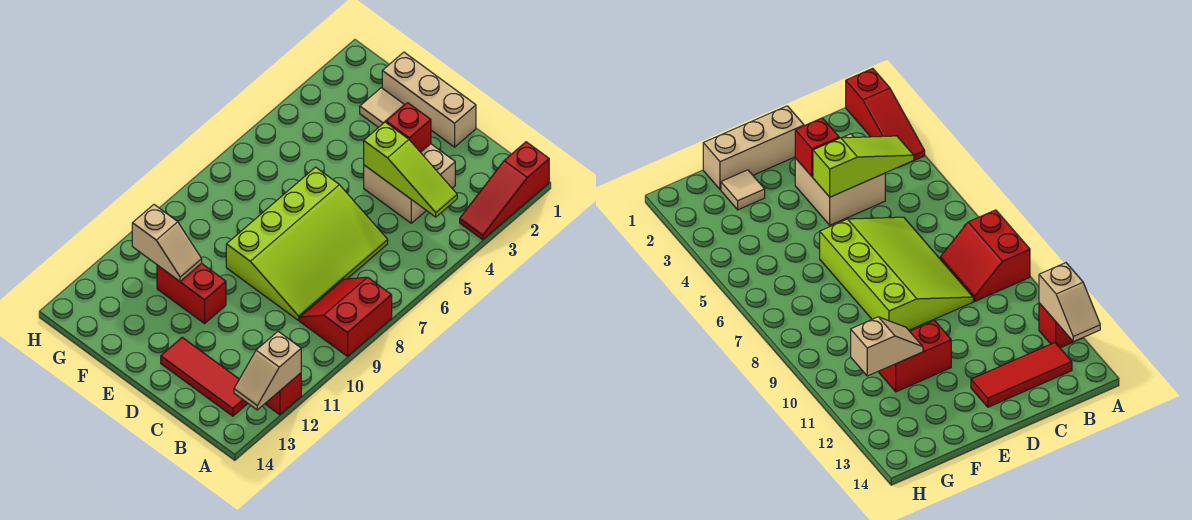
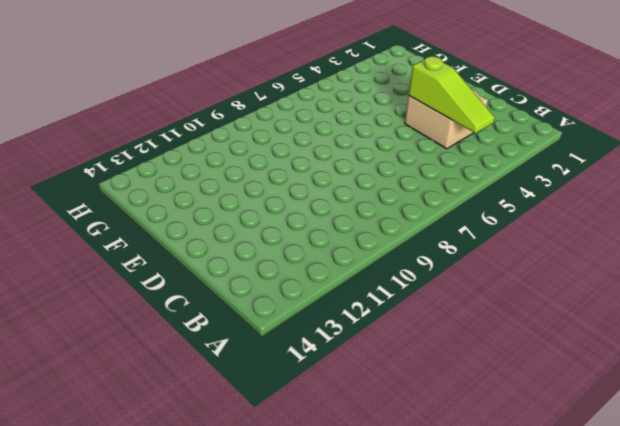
none -> red slope A1:A3 level 1 top 1
none -> red slope A8:B9 level 1 top A
none -> red brick A12 level 1

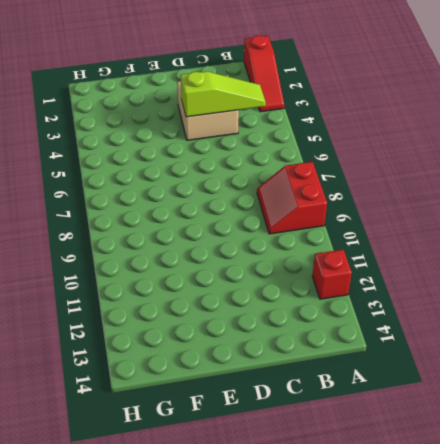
none -> red tile B13:D13 level 1
none -> lime slope C6:E9 level 1 top E
none -> tan brick D1:F1 level 1

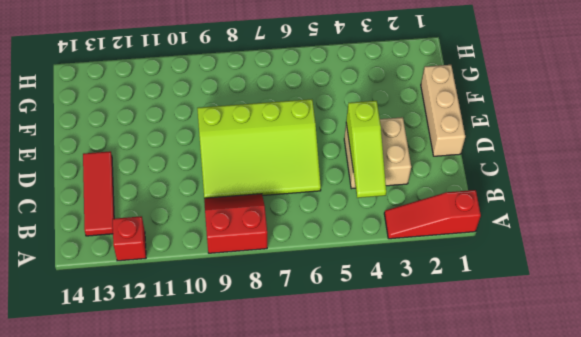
none -> red brick E11:F11 level 1
none -> tan tile F2 level 1
none -> tan slope A12:A13 level 2 top 12

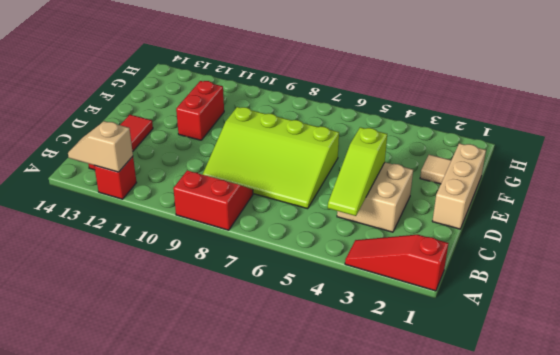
none -> red brick D3 level 2
none -> tan slope F11:G11 level 2 top G

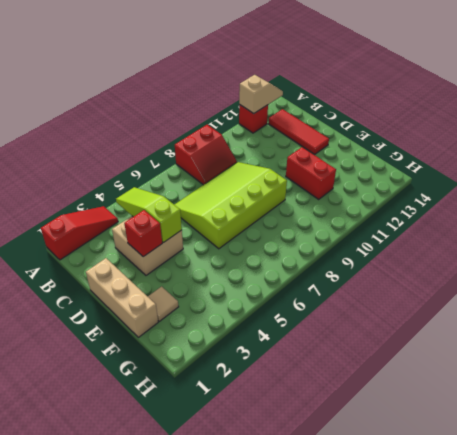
none -> tan slope F11:G11 level 2 top G

